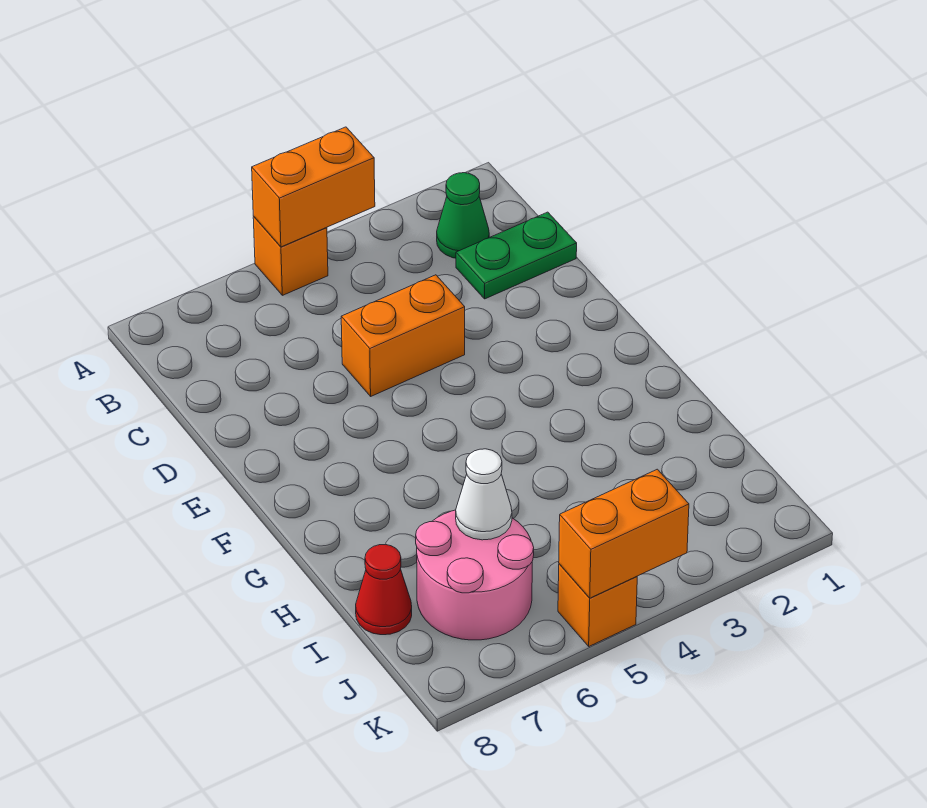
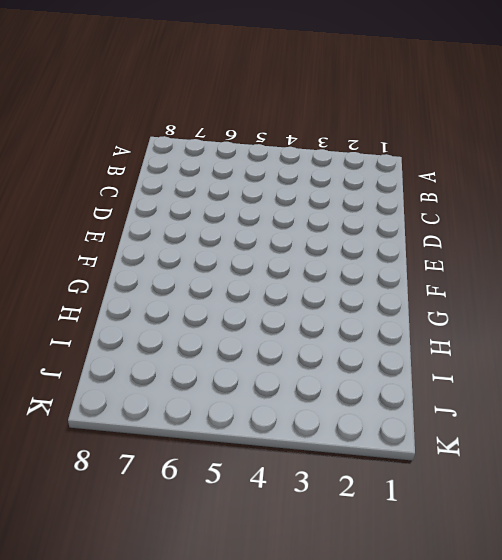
none -> orange brick A5 level 1
none -> green cone B2 level 1

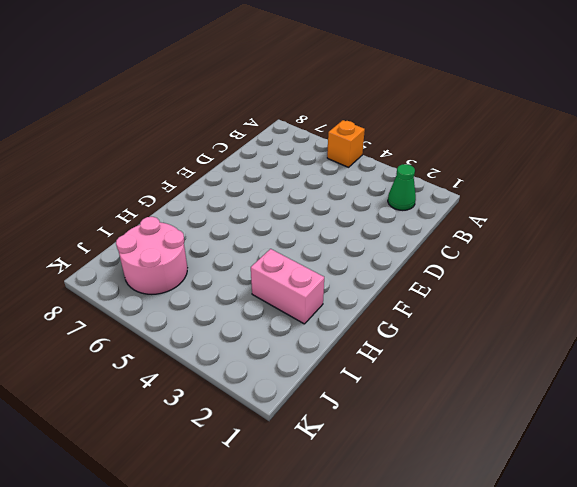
pink brick H2:H3 level 1 -> none
none -> green plate C1:C2 level 1
none -> orange brick D4:D5 level 1

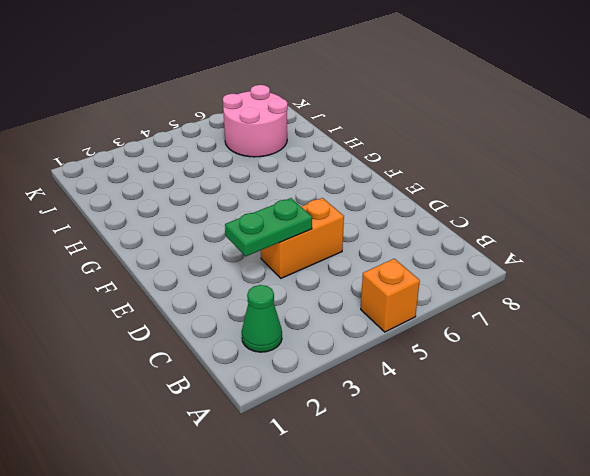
green plate D3:D4 level 2 -> green plate C1:C2 level 1
none -> red cone I8 level 1
none -> orange brick K5 level 1

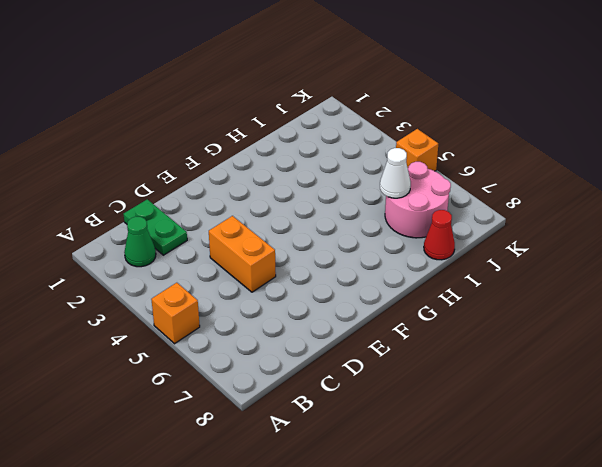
none -> orange brick A4:A5 level 2
none -> orange brick K4:K5 level 2

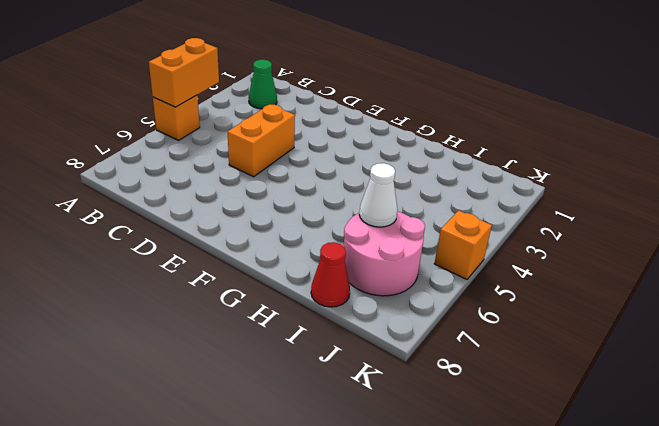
none -> green plate C1:C2 level 1
none -> orange brick K4:K5 level 2

